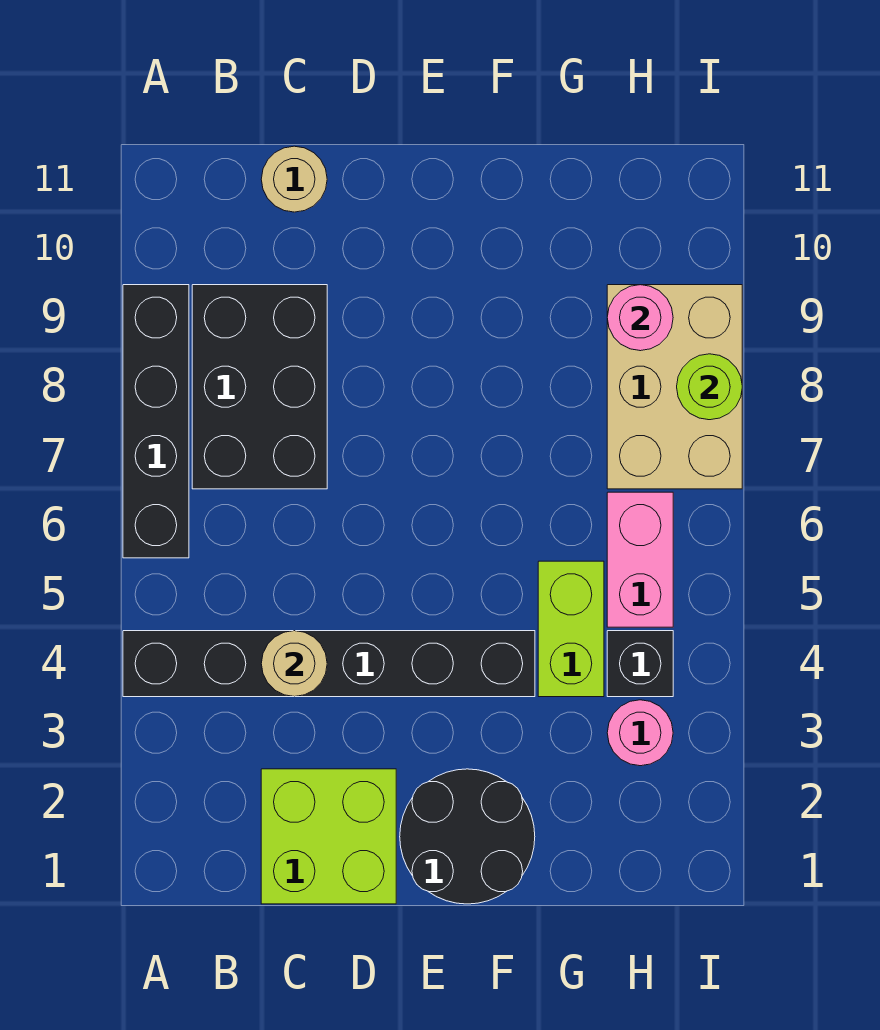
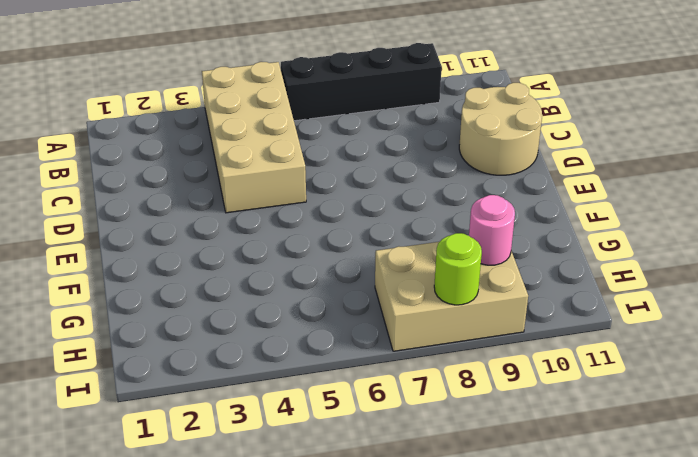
tan brick A4:D5 level 1 -> black brick A4:F4 level 1
tan round brick C10:D11 level 1 -> tan round brick C11 level 1
none -> black brick B7:C9 level 1
none -> lime brick C1:D2 level 1
none -> black round brick E1:F2 level 1

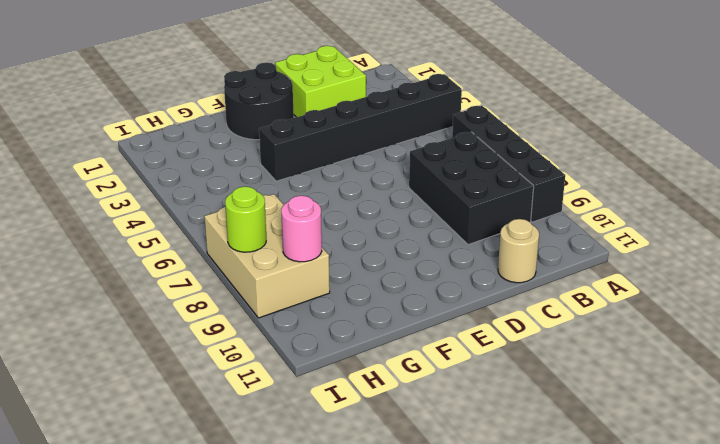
none -> lime brick G4:G5 level 1
none -> pink round brick H3 level 1
none -> black brick H4 level 1

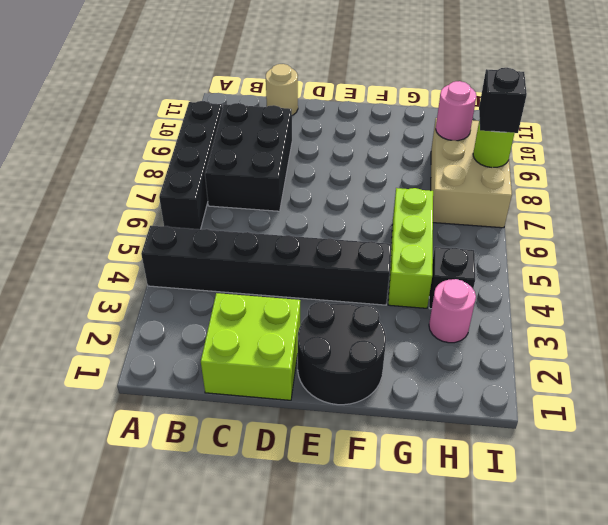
lime brick G4:G6 level 1 -> lime brick G4:G5 level 1
black brick I8 level 3 -> none
none -> pink brick H5:H6 level 1
none -> tan round brick C4 level 2

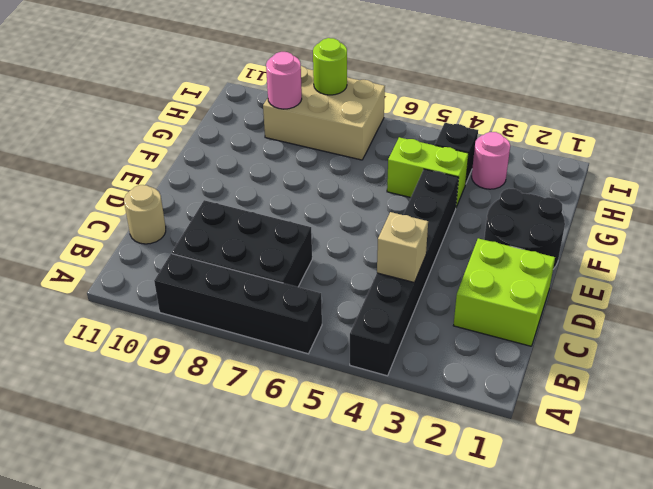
tan brick C4 level 2 -> tan round brick C4 level 2
none -> pink brick H5:H6 level 1

